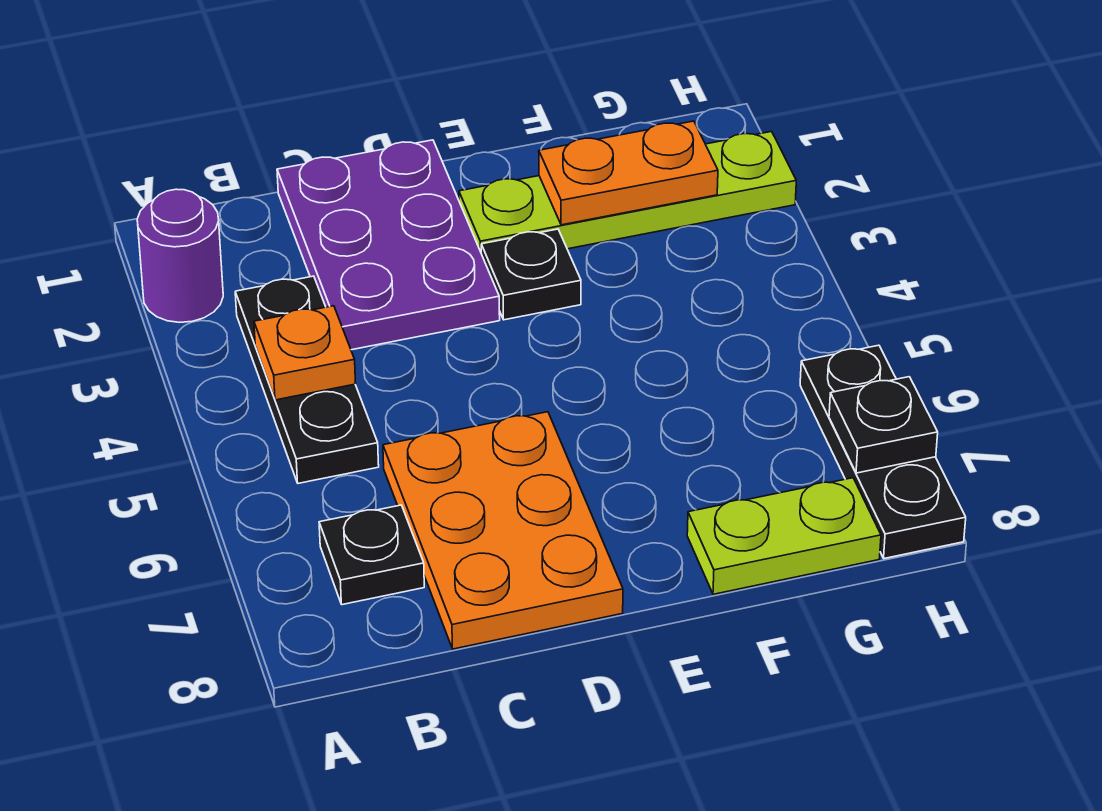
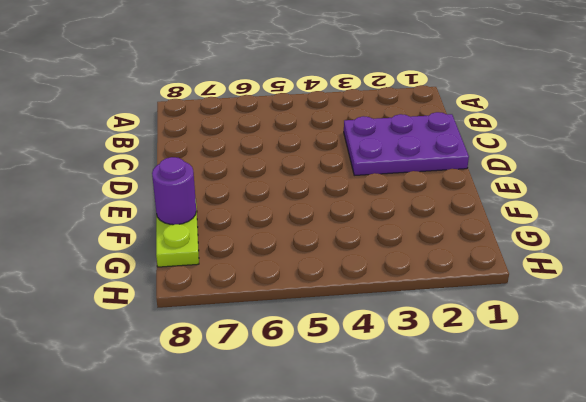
purple round brick F8 level 2 -> purple round brick A2 level 1
none -> black plate B3:B5 level 1
none -> black plate B7 level 1
none -> orange plate C6:D8 level 1

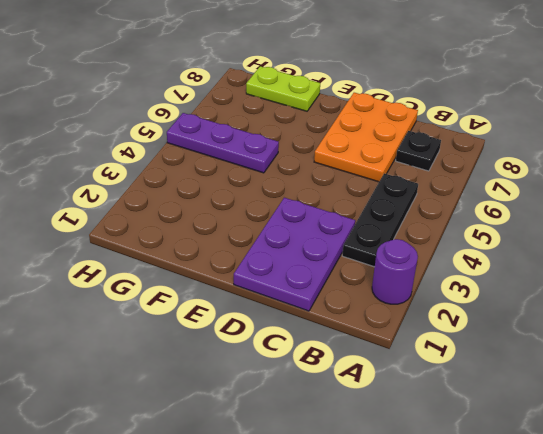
purple plate F5:H5 level 1 -> none
none -> lime plate E2:H2 level 1
none -> black plate E3 level 1
none -> black plate H6:H8 level 1

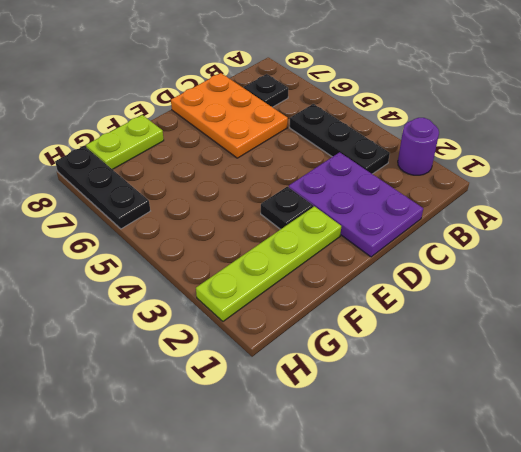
none -> orange plate B4 level 2
none -> orange plate F2:G2 level 2
none -> black plate H7 level 2

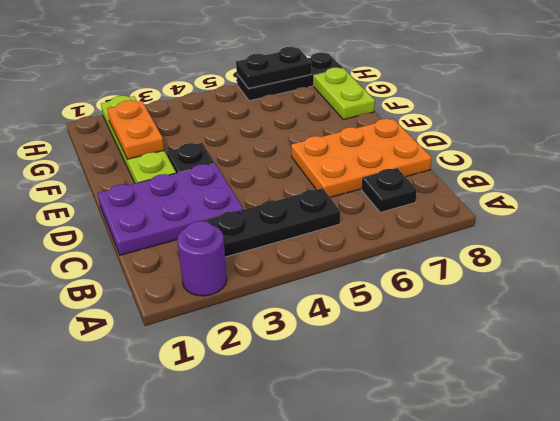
black plate H6:H7 level 2 -> black plate H7 level 2
none -> orange plate B4 level 2

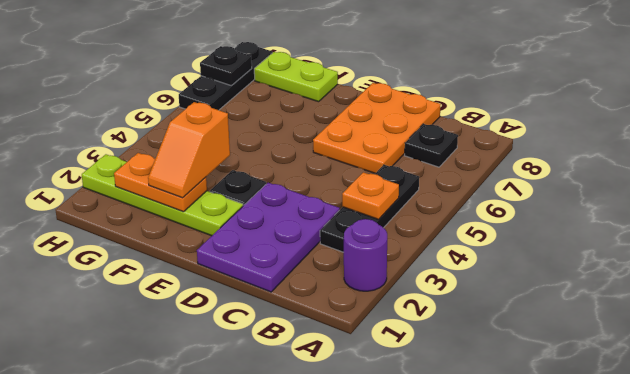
orange slope F2:F3 level 3 top 3 -> none

